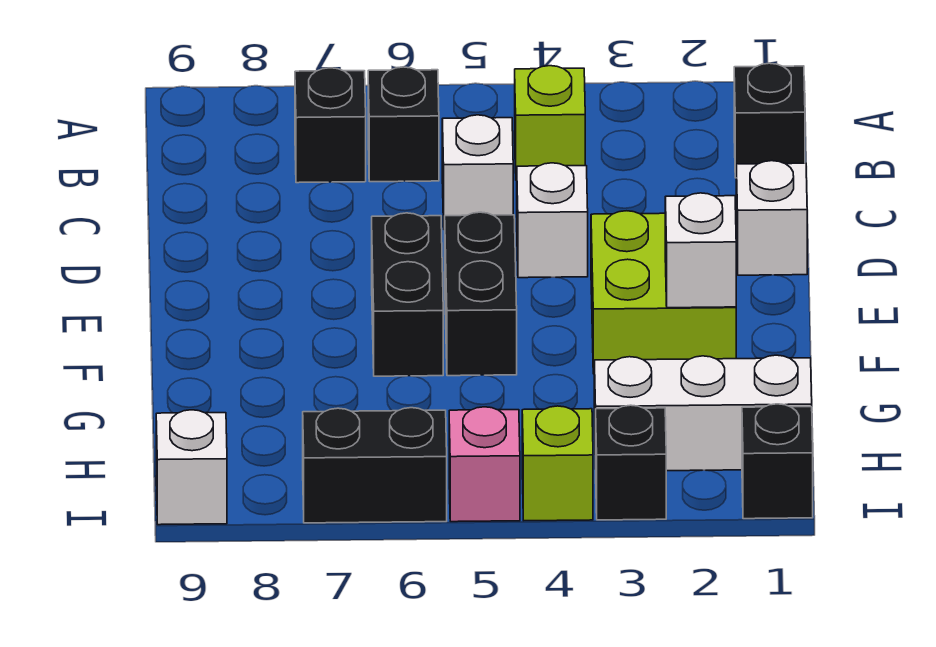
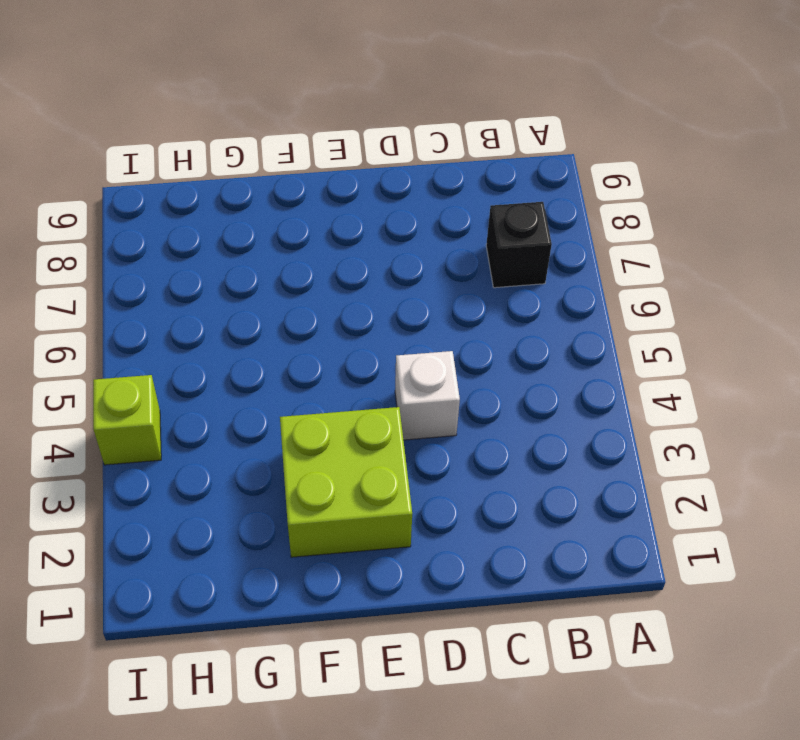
none -> black brick B1 level 1
none -> lime brick B4 level 1
none -> black brick B6 level 1

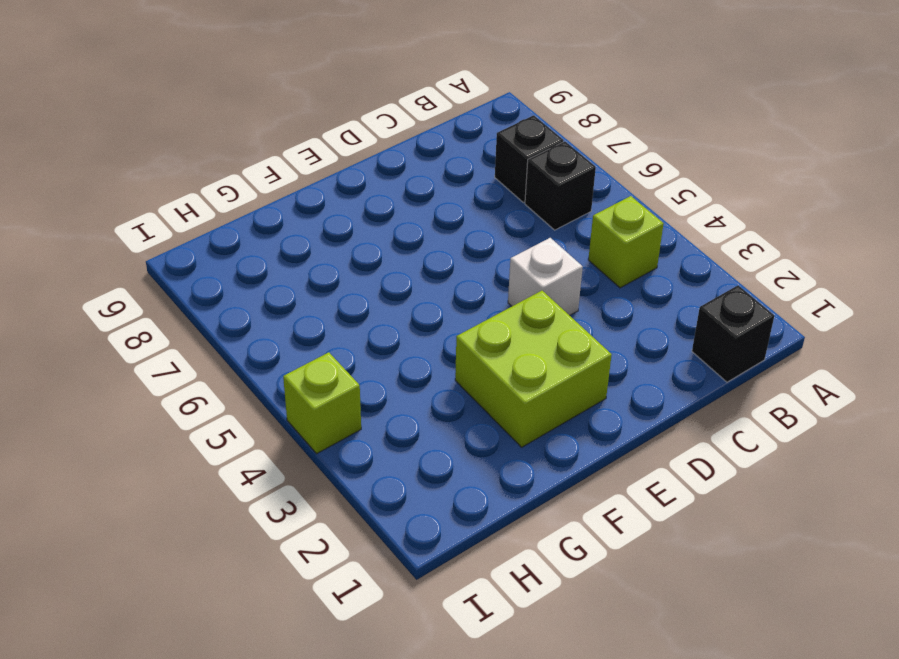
none -> white brick C5 level 1
none -> white brick D1 level 1
none -> black brick E5:F5 level 1

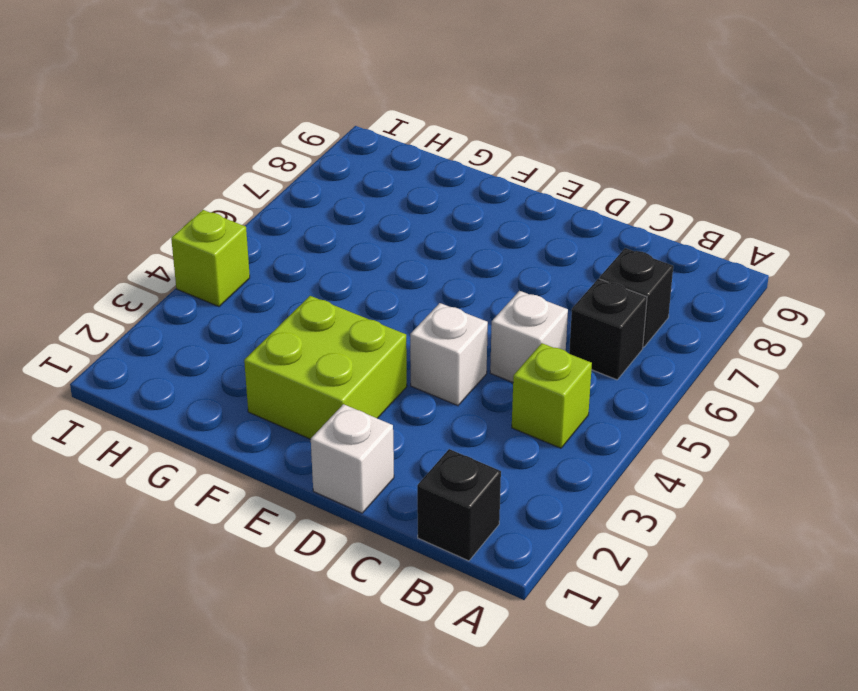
none -> black brick E5:F5 level 1
none -> black brick E6:F6 level 1
none -> white brick H1:H3 level 1

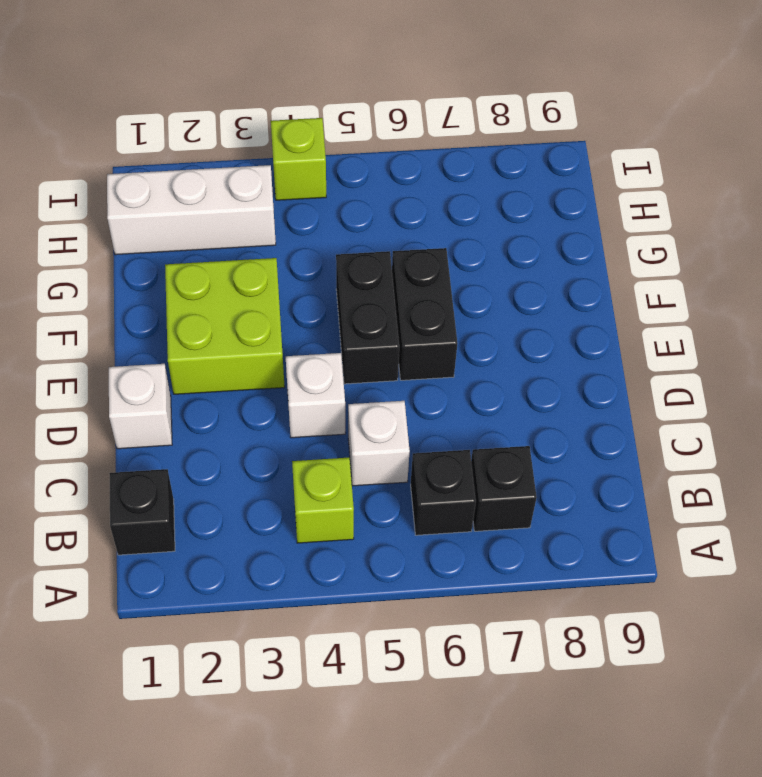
none -> black brick I1 level 1
none -> black brick I3 level 1
none -> pink brick I5 level 1

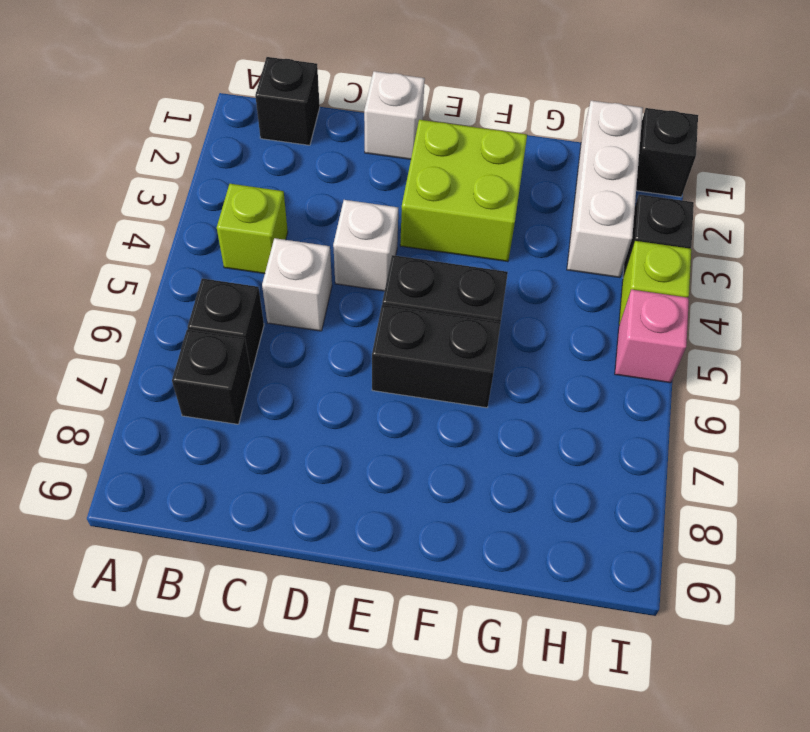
none -> black brick I6:I7 level 1
none -> white brick I9 level 1
none -> white brick F2 level 2

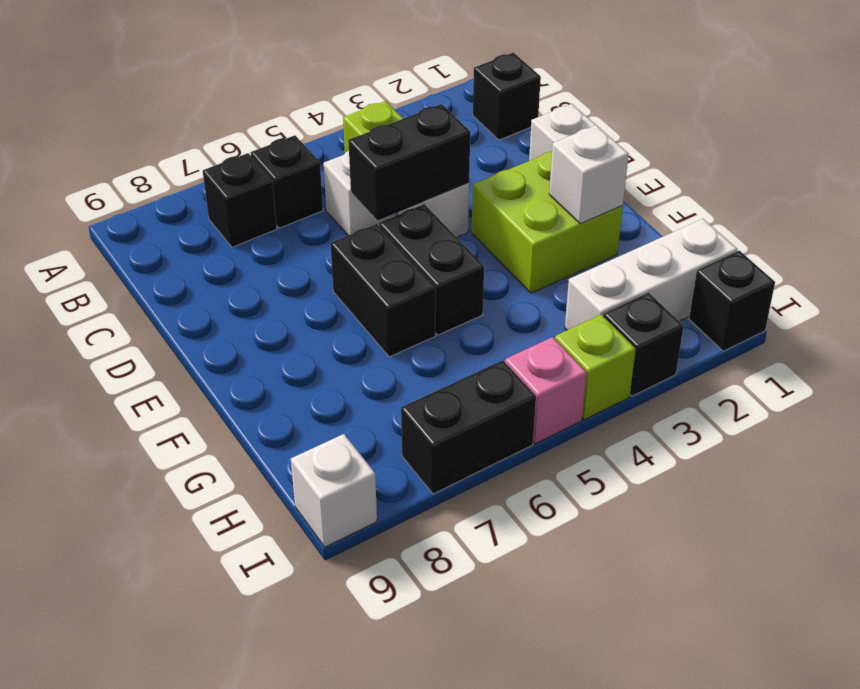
black brick D4:D5 level 2 -> none

